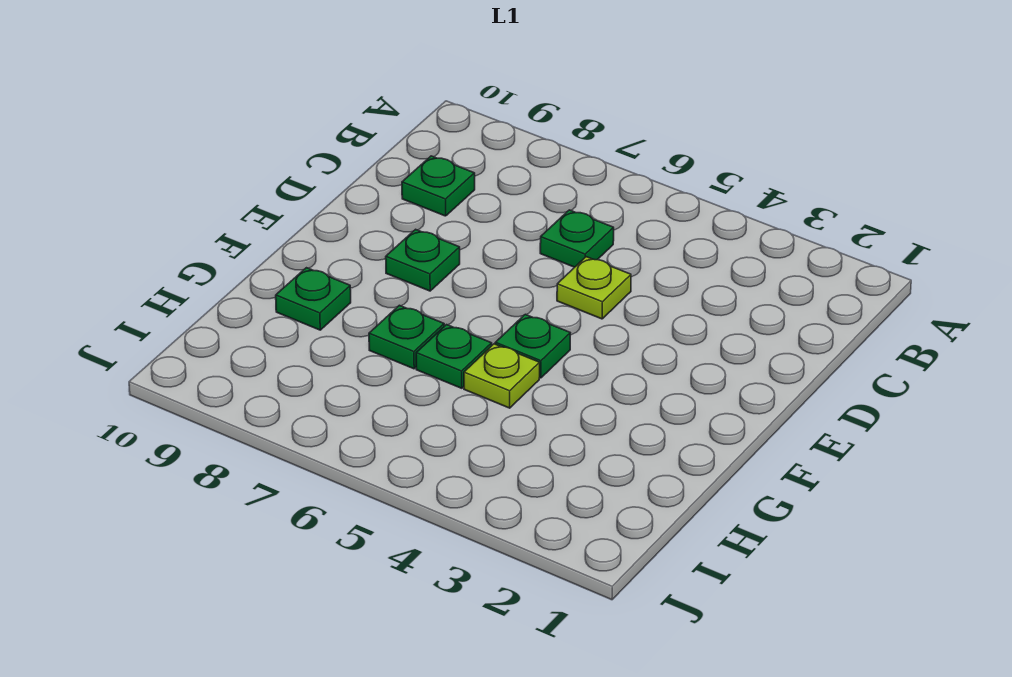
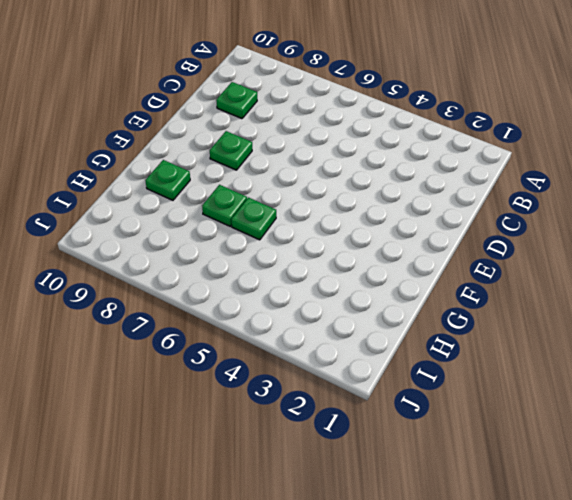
none -> green plate C6 level 1
none -> lime plate D5 level 1

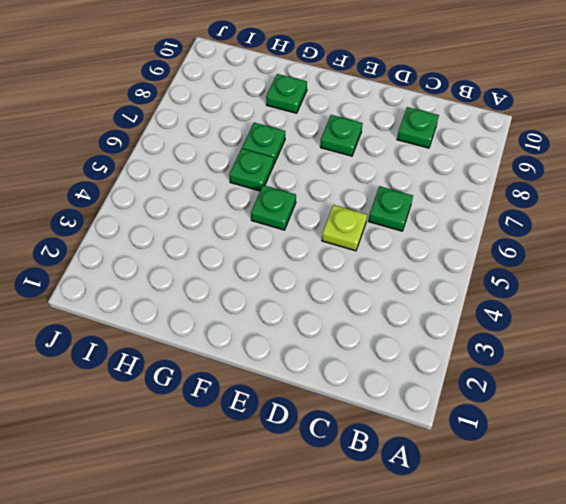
none -> lime plate G5 level 1

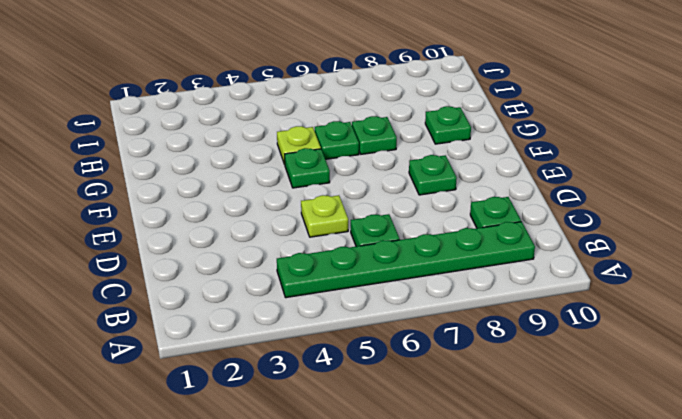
green plate B4:B9 level 1 -> none

